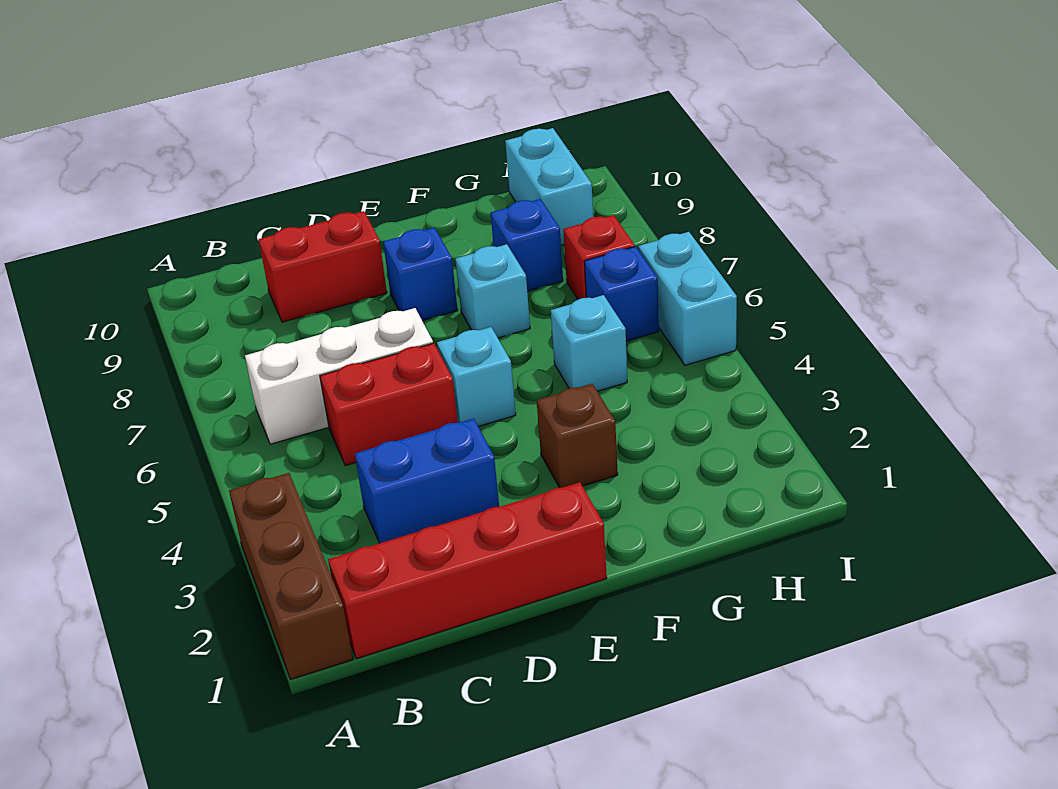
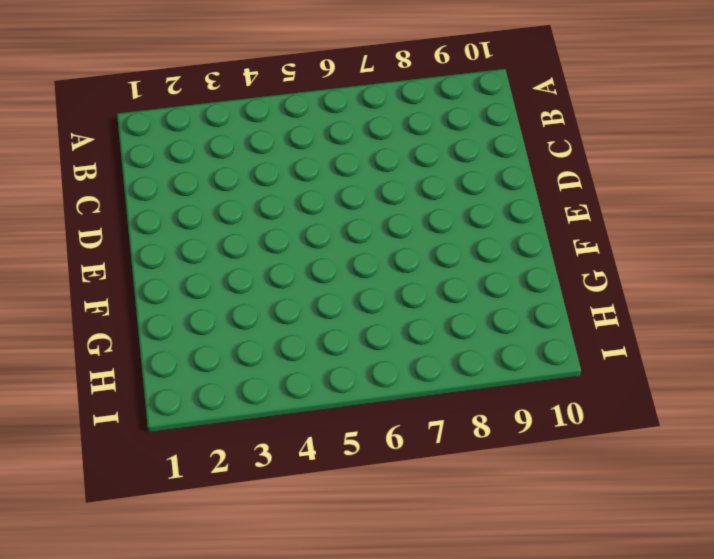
none -> brown brick A1:A3 level 1
none -> red brick B1:E1 level 1
none -> white brick B6:D6 level 1

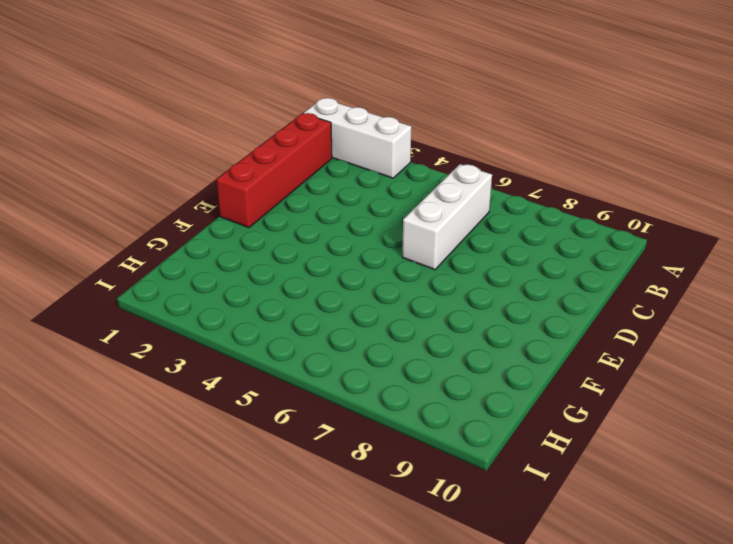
white brick A1:A3 level 1 -> brown brick A1:A3 level 1
none -> blue brick C3:D3 level 1
none -> red brick C5:D5 level 1
none -> red brick C9:D9 level 1

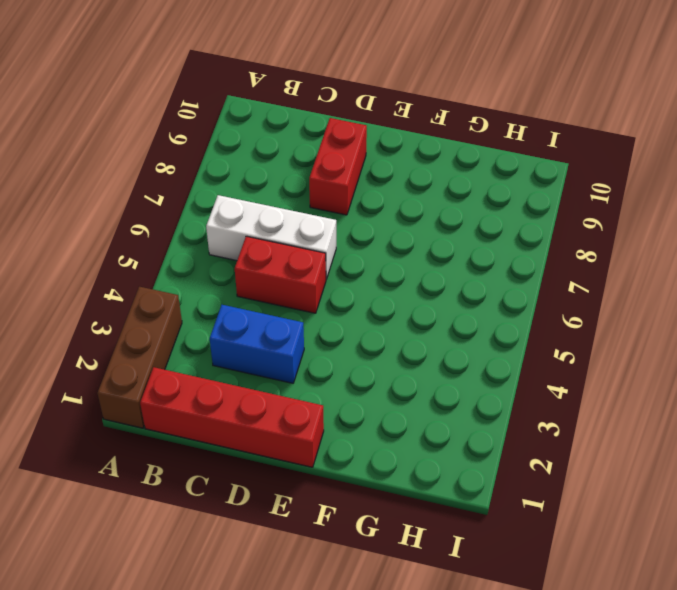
red brick D8:D9 level 1 -> red brick C9:D9 level 1
none -> cyan brick E5 level 1
none -> blue brick E8 level 1
none -> brown brick F3 level 1

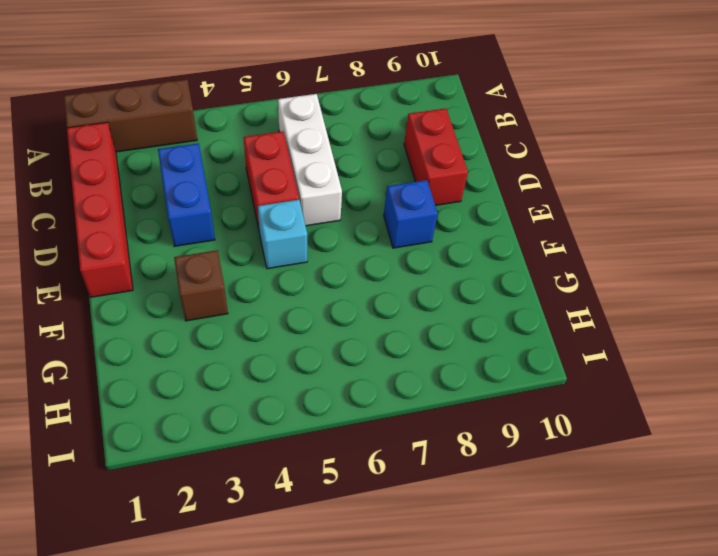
none -> cyan brick F7 level 1
none -> cyan brick G5 level 1
none -> blue brick G8 level 1

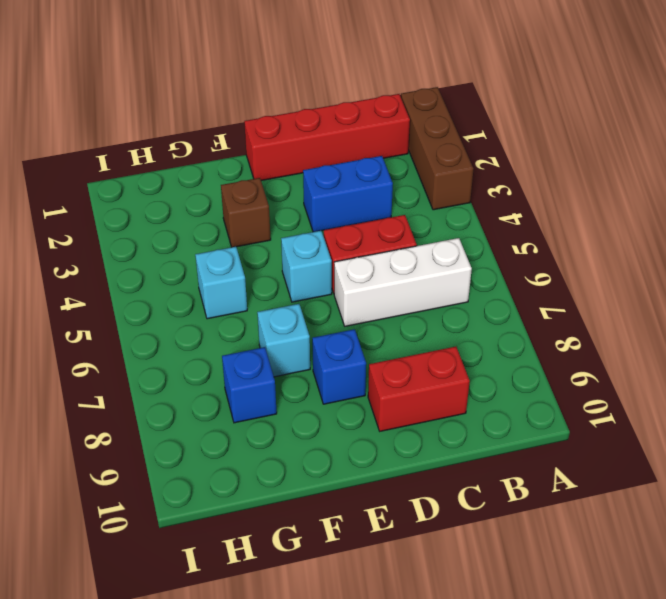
none -> blue brick H6 level 1
none -> red brick H7 level 1
none -> cyan brick H9:H10 level 1

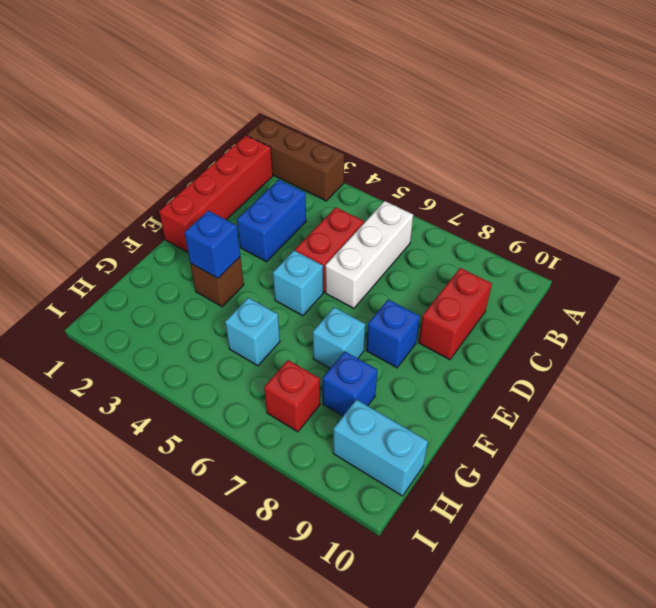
blue brick F3 level 2 -> blue brick H6 level 1
none -> cyan brick I5:I6 level 1

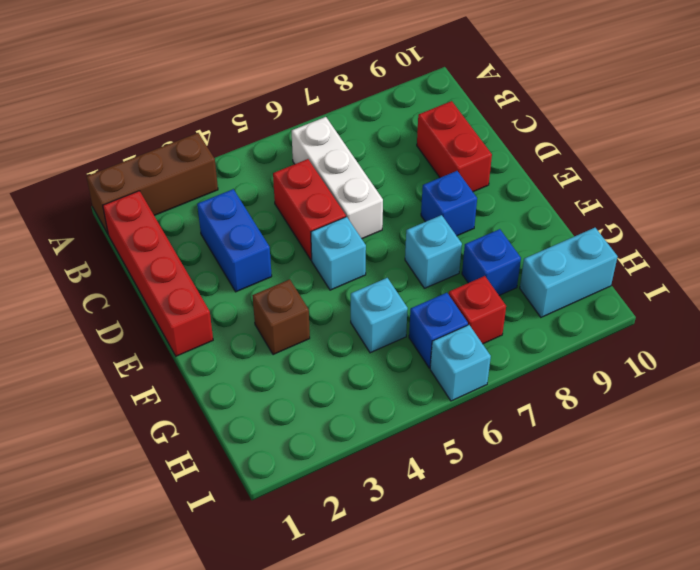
cyan brick I6 level 1 -> cyan brick I5:I6 level 1

